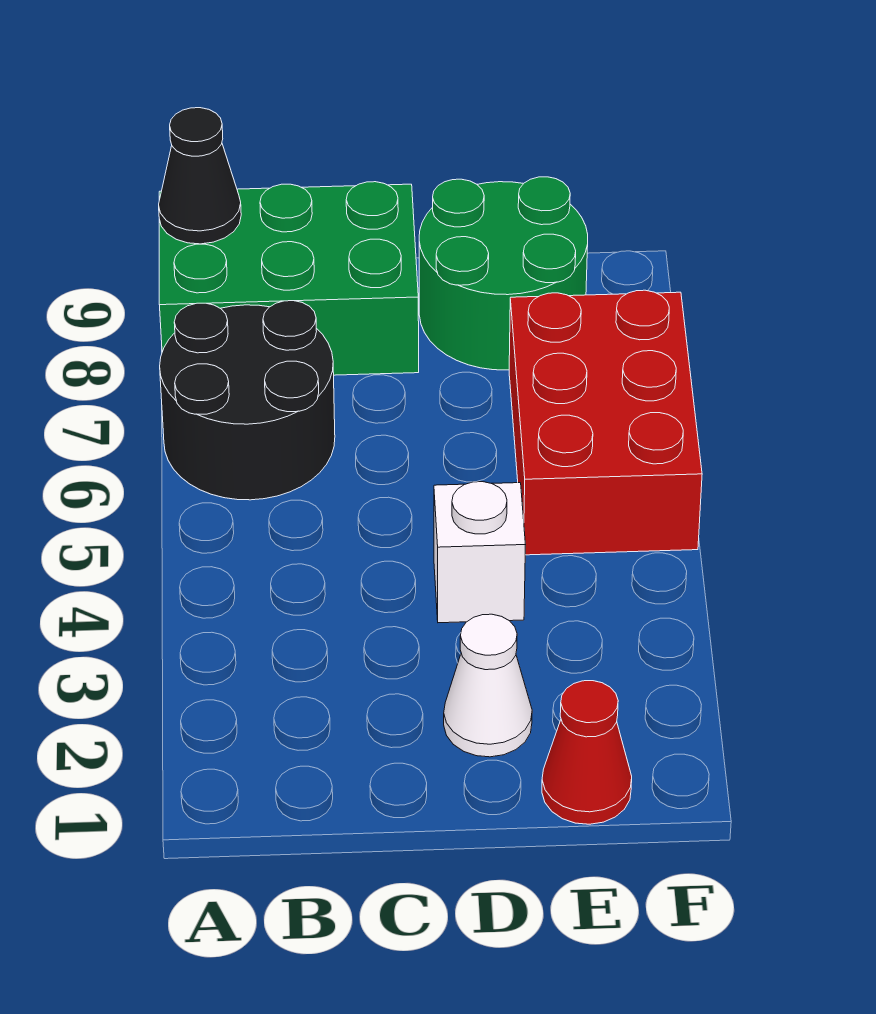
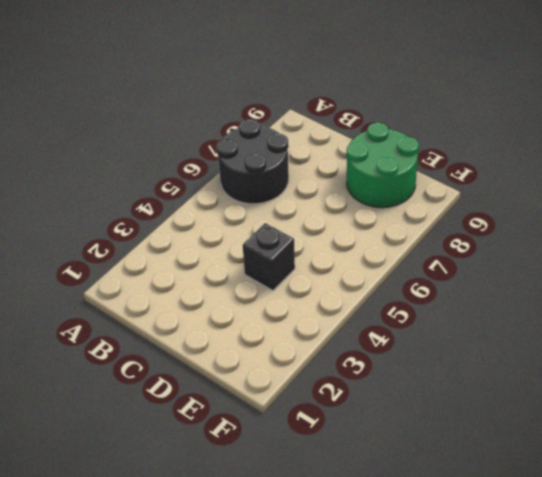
black brick D4 level 1 -> white brick D4 level 1
none -> green brick A8:C9 level 1
none -> white cone D2 level 1

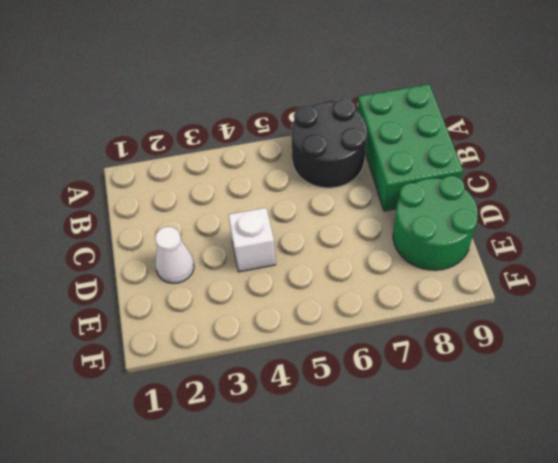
none -> red cone E1 level 1
none -> red brick E5:F7 level 1

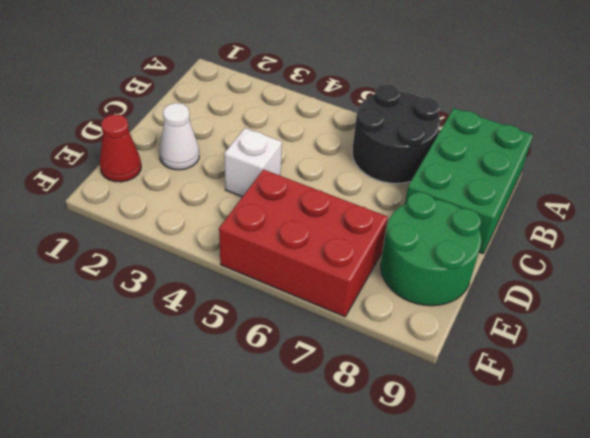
none -> black cone A9 level 2

